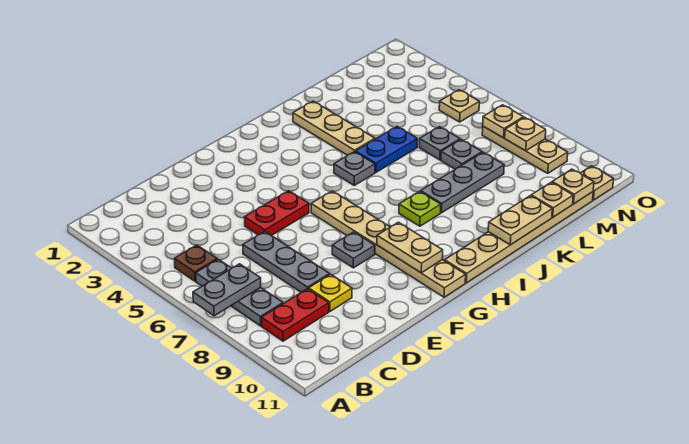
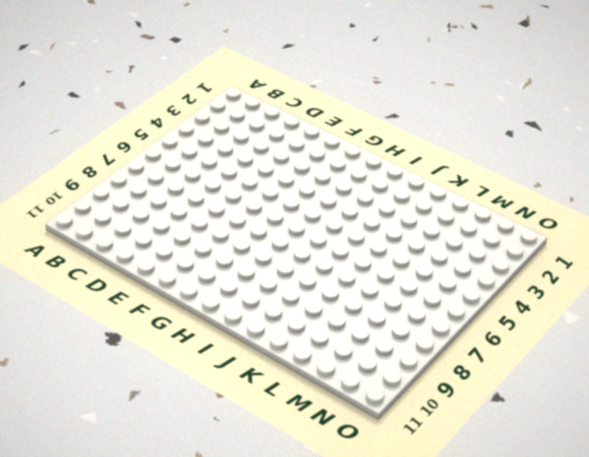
none -> brown plate B5 level 1
none -> grey plate B6:B8 level 1
none -> red plate B9:C9 level 1

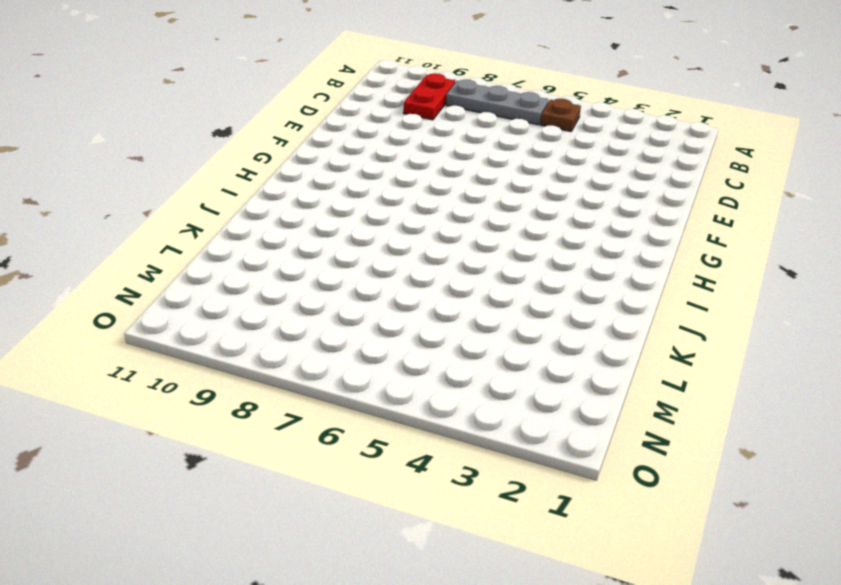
none -> grey plate D6:D8 level 1
none -> yellow plate D9 level 1
none -> red plate E5:F5 level 1

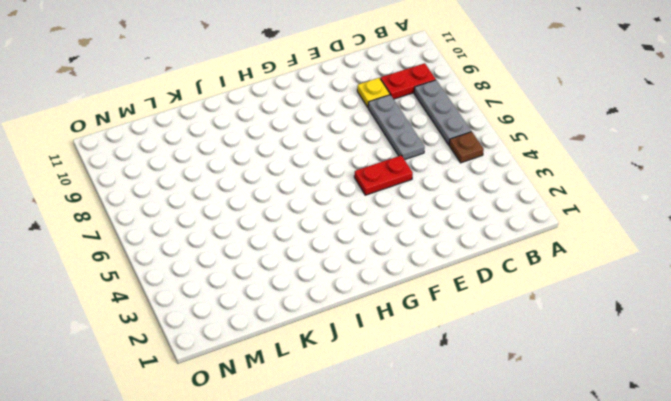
none -> grey plate F8 level 1
none -> tan plate G6:G11 level 1
none -> tan plate H11:M11 level 1

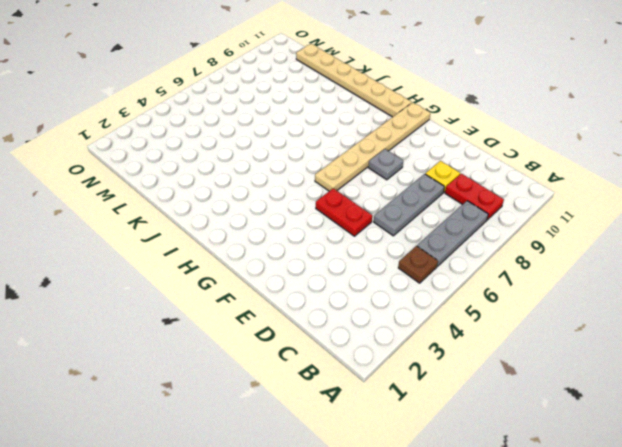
none -> grey plate I5 level 1
none -> lime plate I8 level 1
none -> tan plate J2:J4 level 1

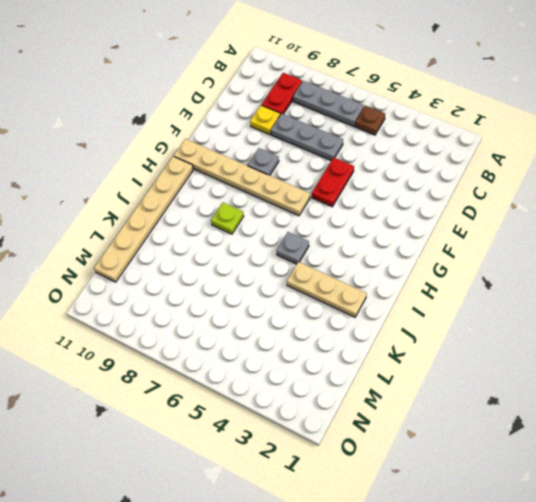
none -> blue plate J5:K5 level 1
none -> grey plate J8:L8 level 1
none -> grey plate L6 level 1

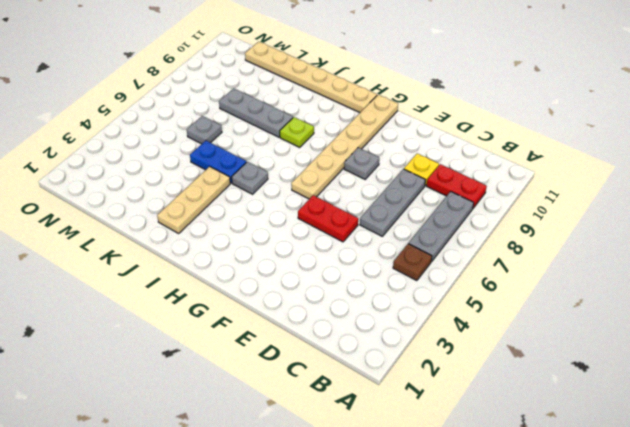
none -> grey plate L7 level 1
none -> tan plate N5 level 1
none -> tan plate N7:N9 level 1

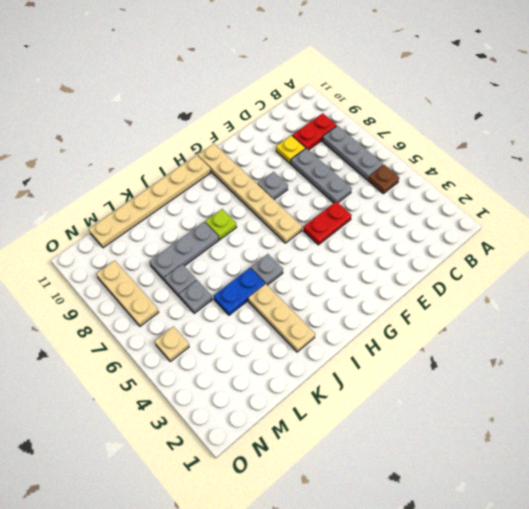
none -> tan plate N11 level 1
none -> grey plate A7:B7 level 2
none -> tan plate G9:G10 level 2

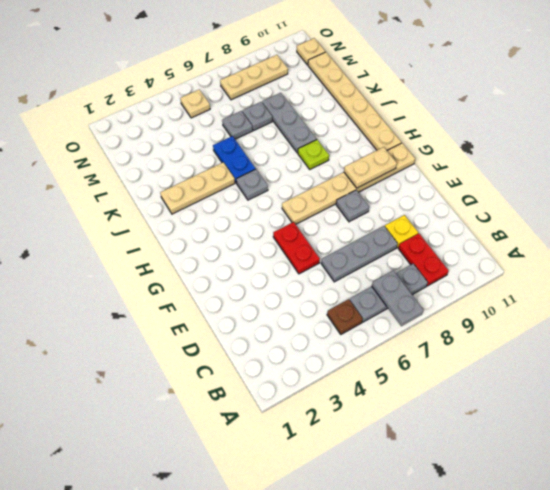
none -> tan plate J11:K11 level 2
none -> tan plate L11 level 2
none -> tan plate M11 level 2

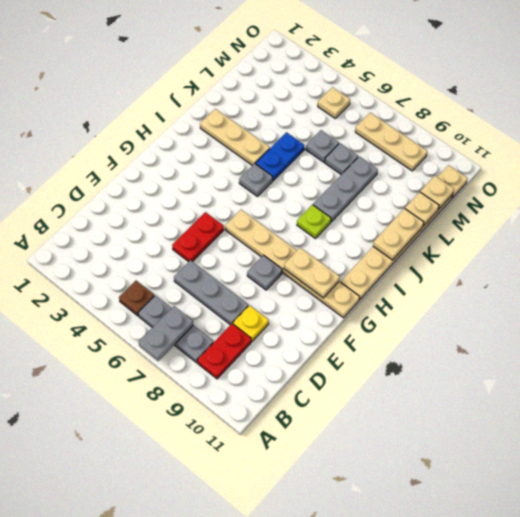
none -> tan plate N7 level 2
none -> tan plate N8 level 2

